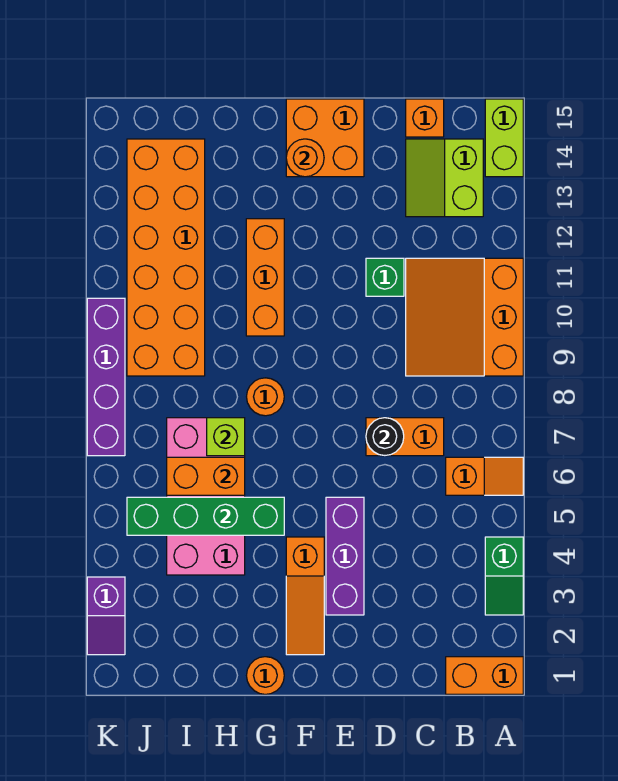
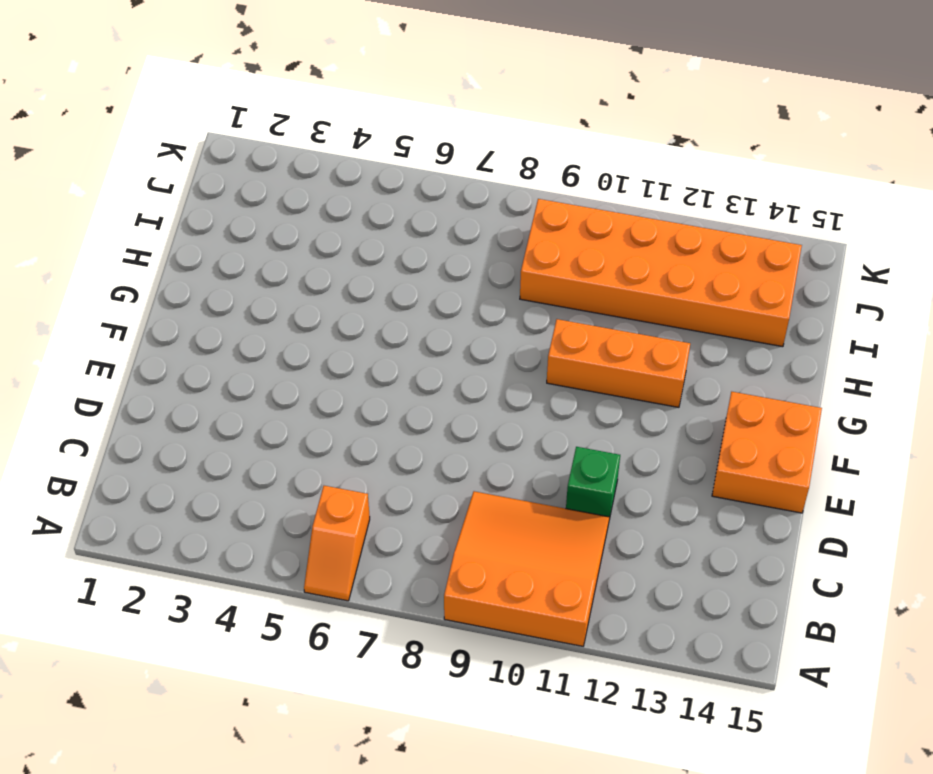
none -> orange brick A1:B1 level 1
none -> green slope A3:A4 level 1 top 4
none -> lime brick A14:A15 level 1

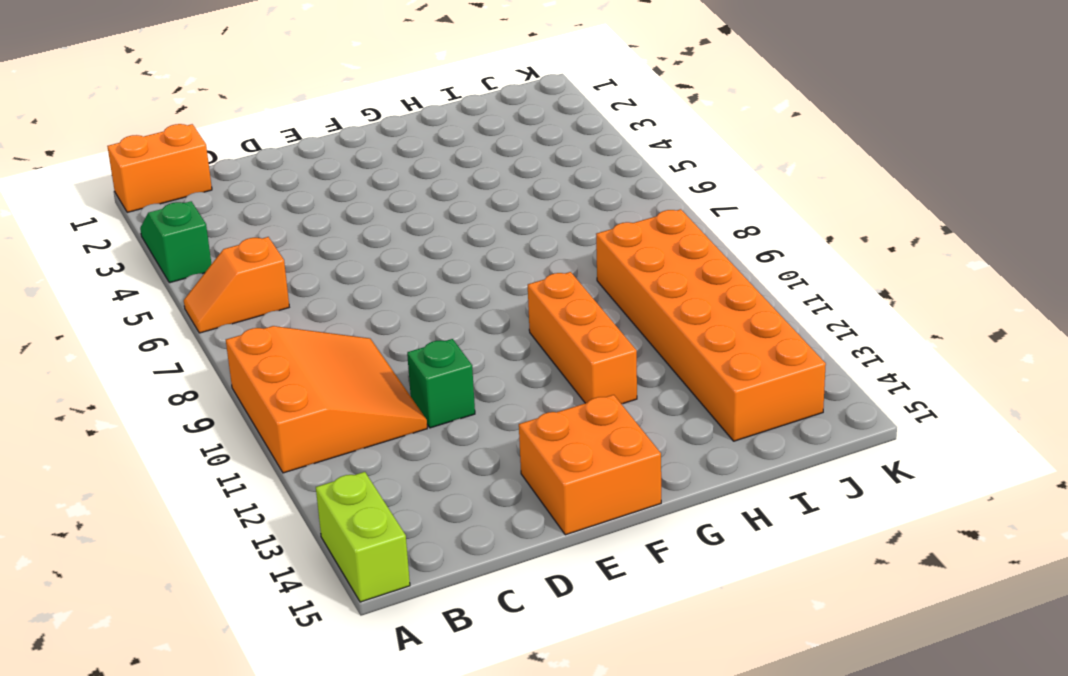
none -> lime slope B13:C14 level 1 top B
none -> orange brick C7:D7 level 1
none -> orange brick C15 level 1

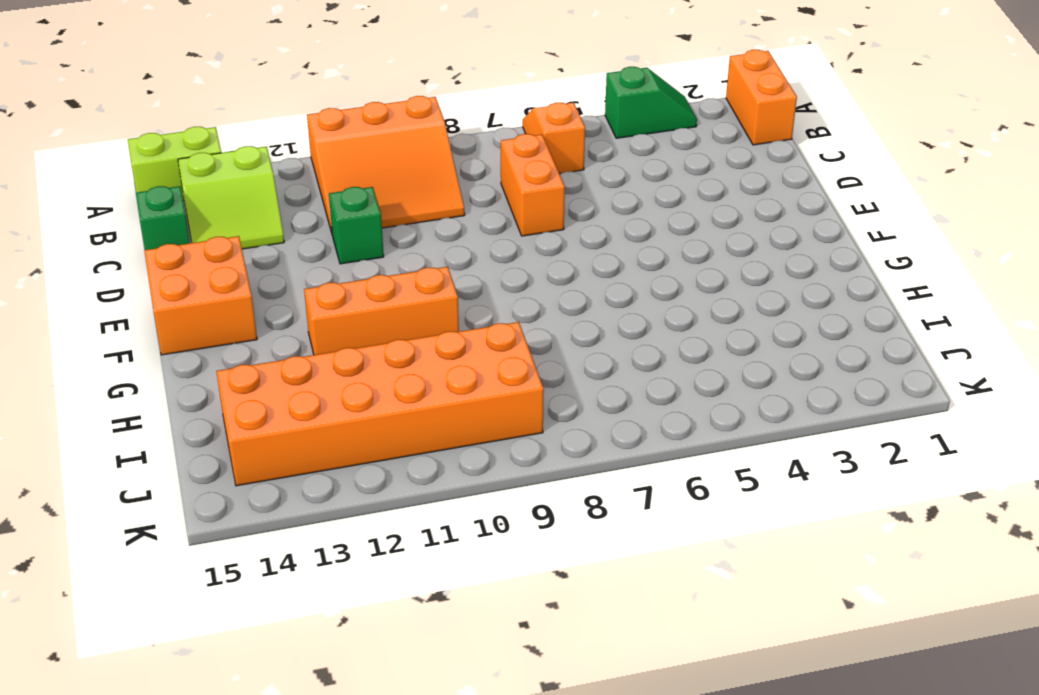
green brick C15 level 1 -> orange brick C15 level 1
none -> purple brick E3:E5 level 1
none -> orange slope F2:F4 level 1 top 4
none -> orange round brick G1 level 1

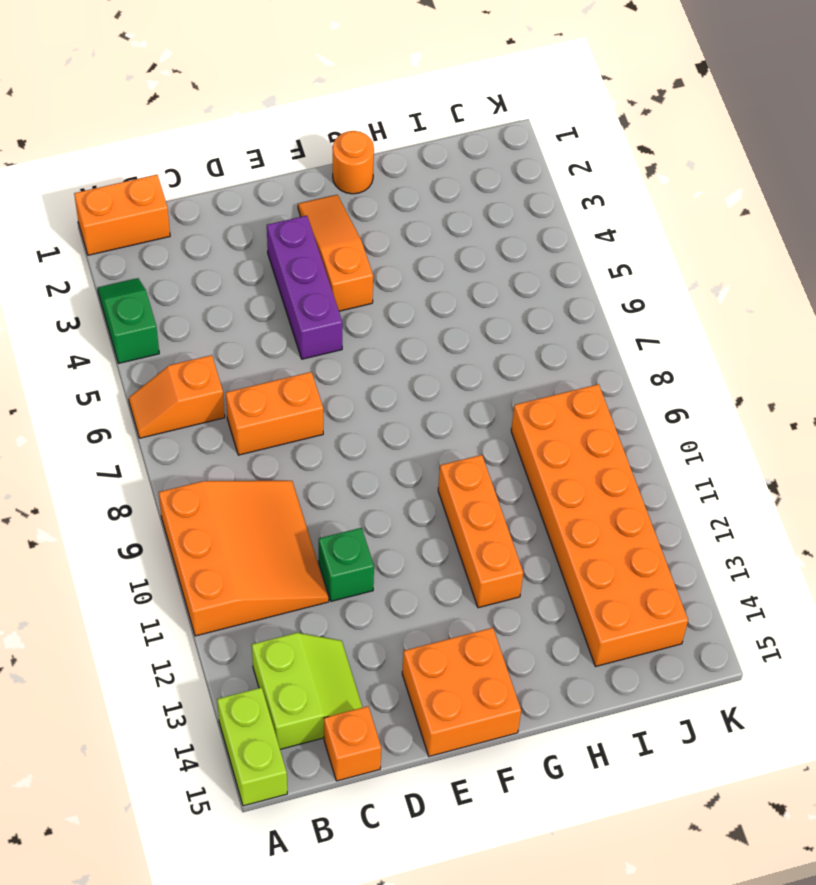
none -> orange round brick G8 level 1
none -> pink brick H4:I7 level 1
none -> purple slope K2:K3 level 1 top 3

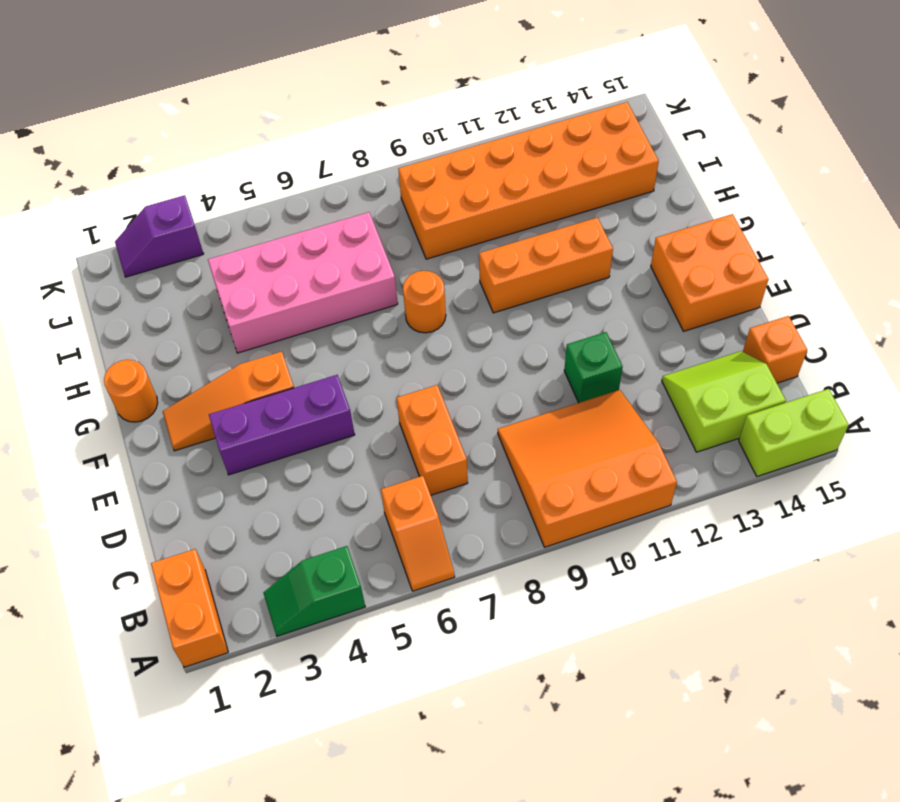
none -> purple brick K7:K10 level 1
none -> black round brick D7 level 2
none -> orange round brick F14 level 2

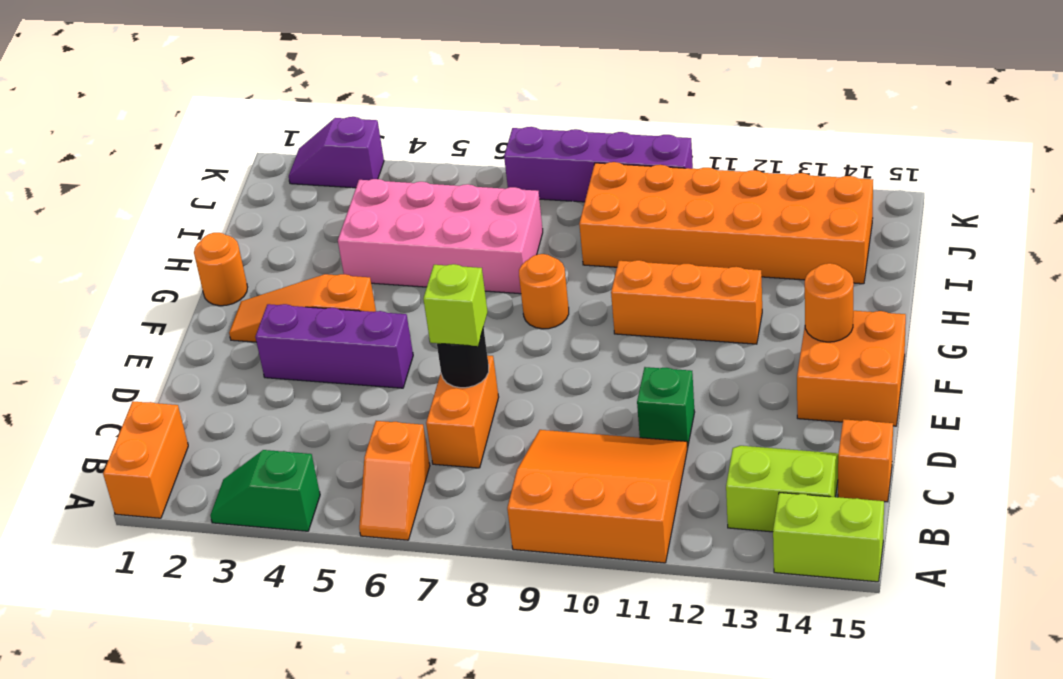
lime brick D7 level 3 -> lime brick H7 level 2
none -> green brick G5:J5 level 2
none -> orange brick H6:I6 level 2

